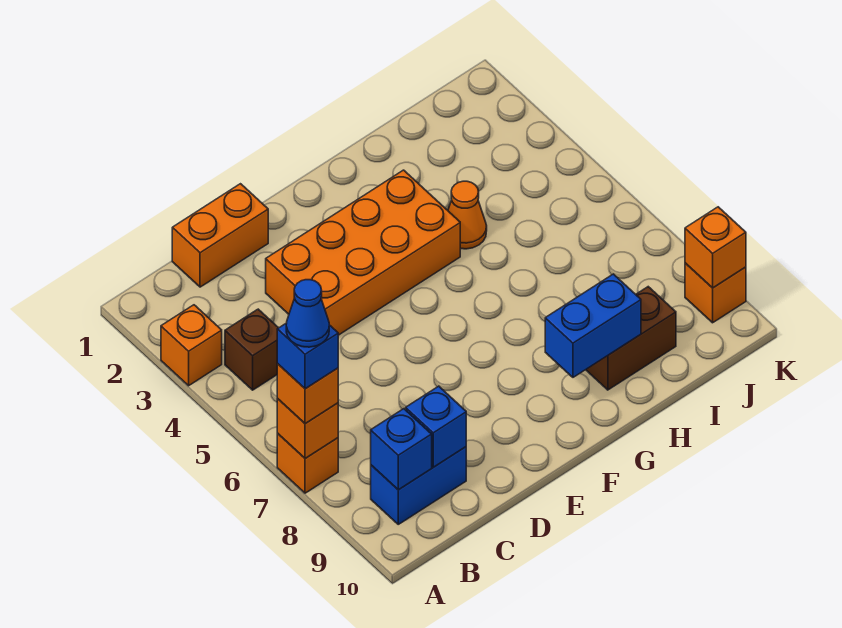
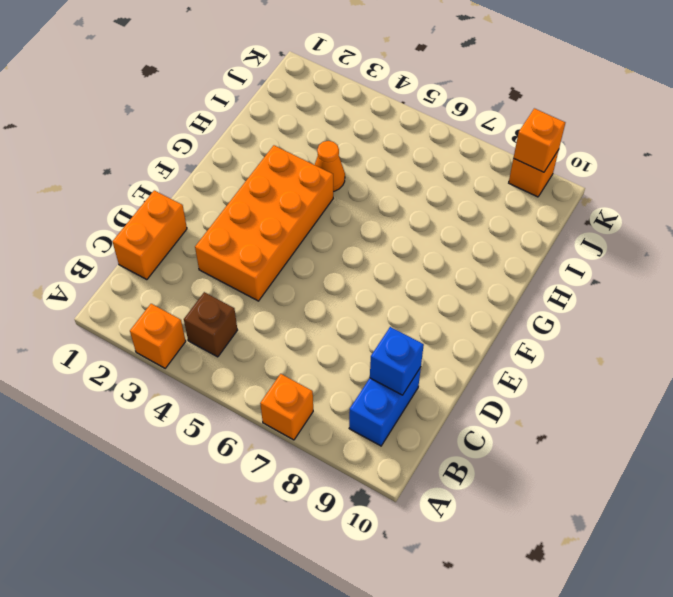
none -> brown brick H9:I9 level 1
none -> orange brick A7 level 2
none -> blue brick B9 level 2

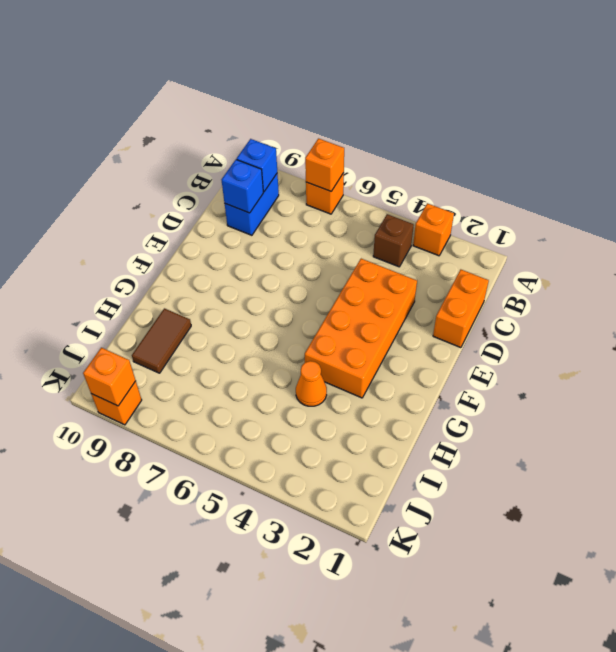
brown tile H9:I9 level 1 -> brown brick H9:I9 level 1
none -> blue brick G9:H9 level 2
none -> orange brick A7 level 3
none -> blue brick A7 level 4

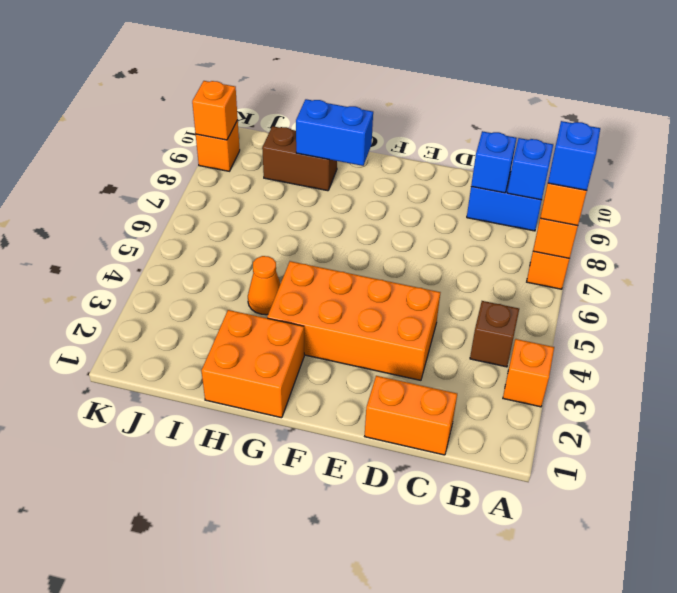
orange brick G1:H2 level 1 -> none
none -> blue cone A7 level 5

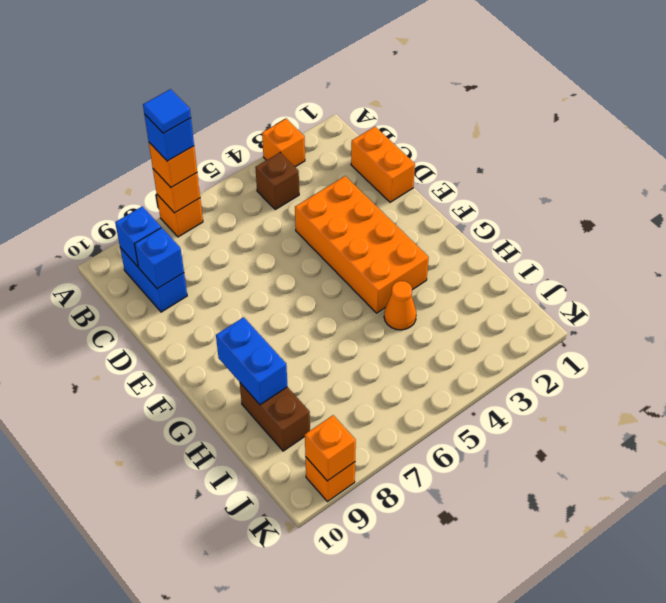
blue tile A7 level 5 -> blue cone A7 level 5

